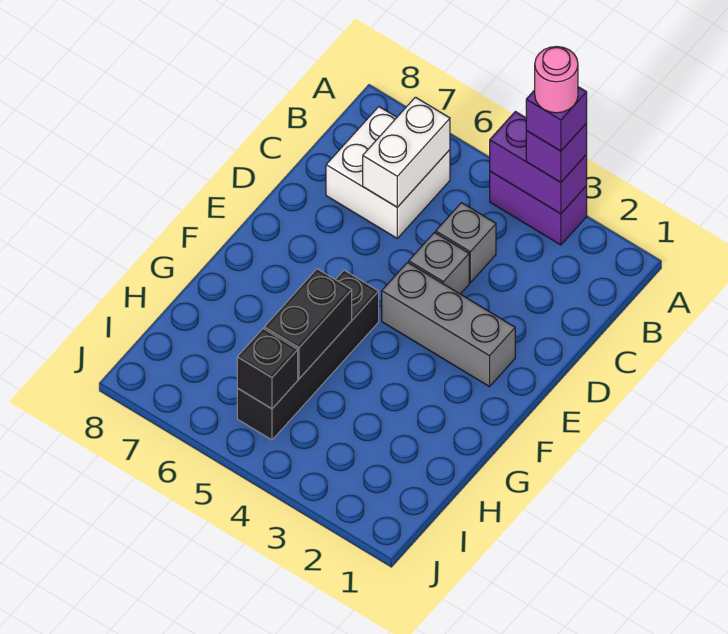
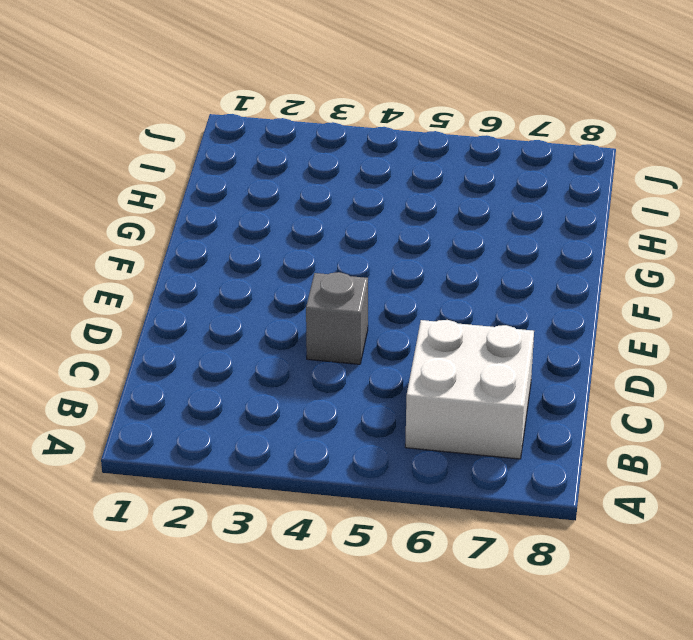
none -> purple brick A3:A4 level 1
none -> grey brick C4 level 1
none -> grey brick E2:E4 level 1

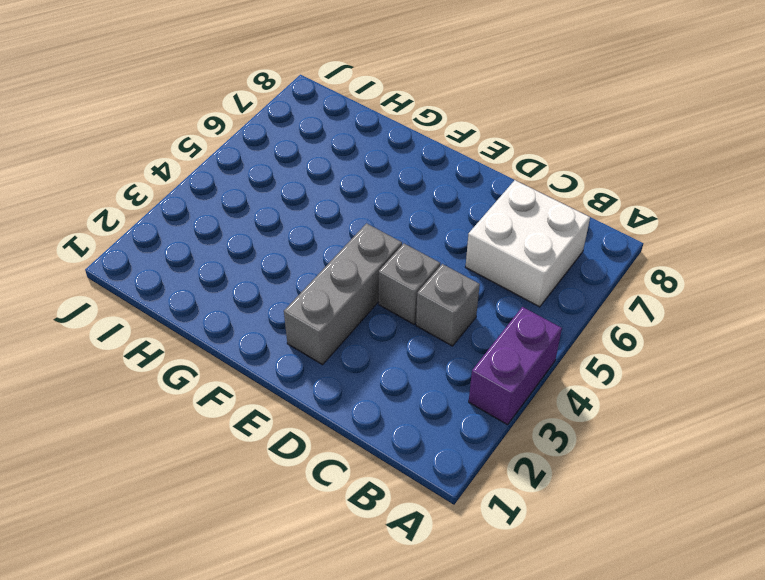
none -> black brick F5:I5 level 1
none -> purple brick A3:A4 level 2
none -> white brick B6:C6 level 2

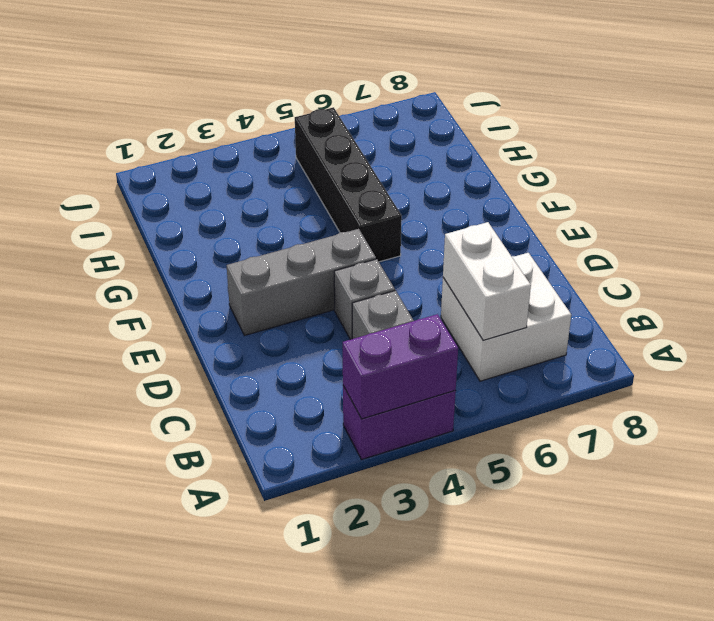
none -> black brick G5:H5 level 2
none -> black brick I5 level 2
none -> purple brick A3 level 3

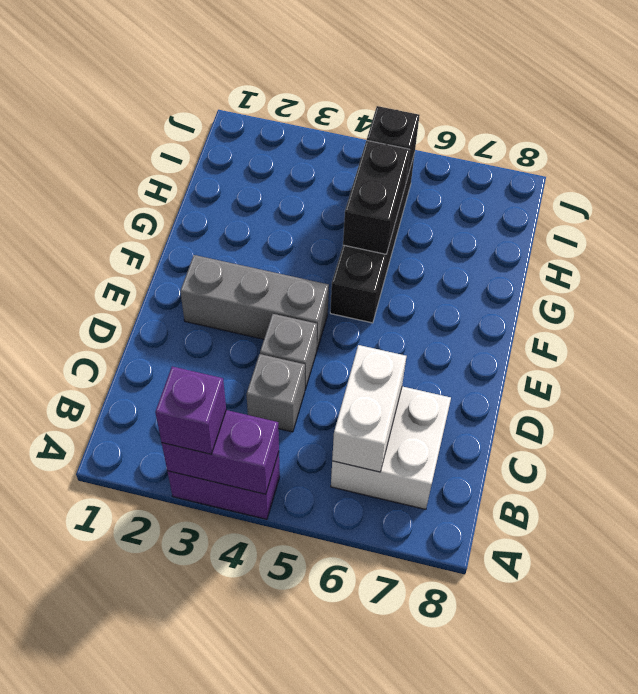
none -> purple brick A3 level 4
none -> pink round brick A3 level 5

